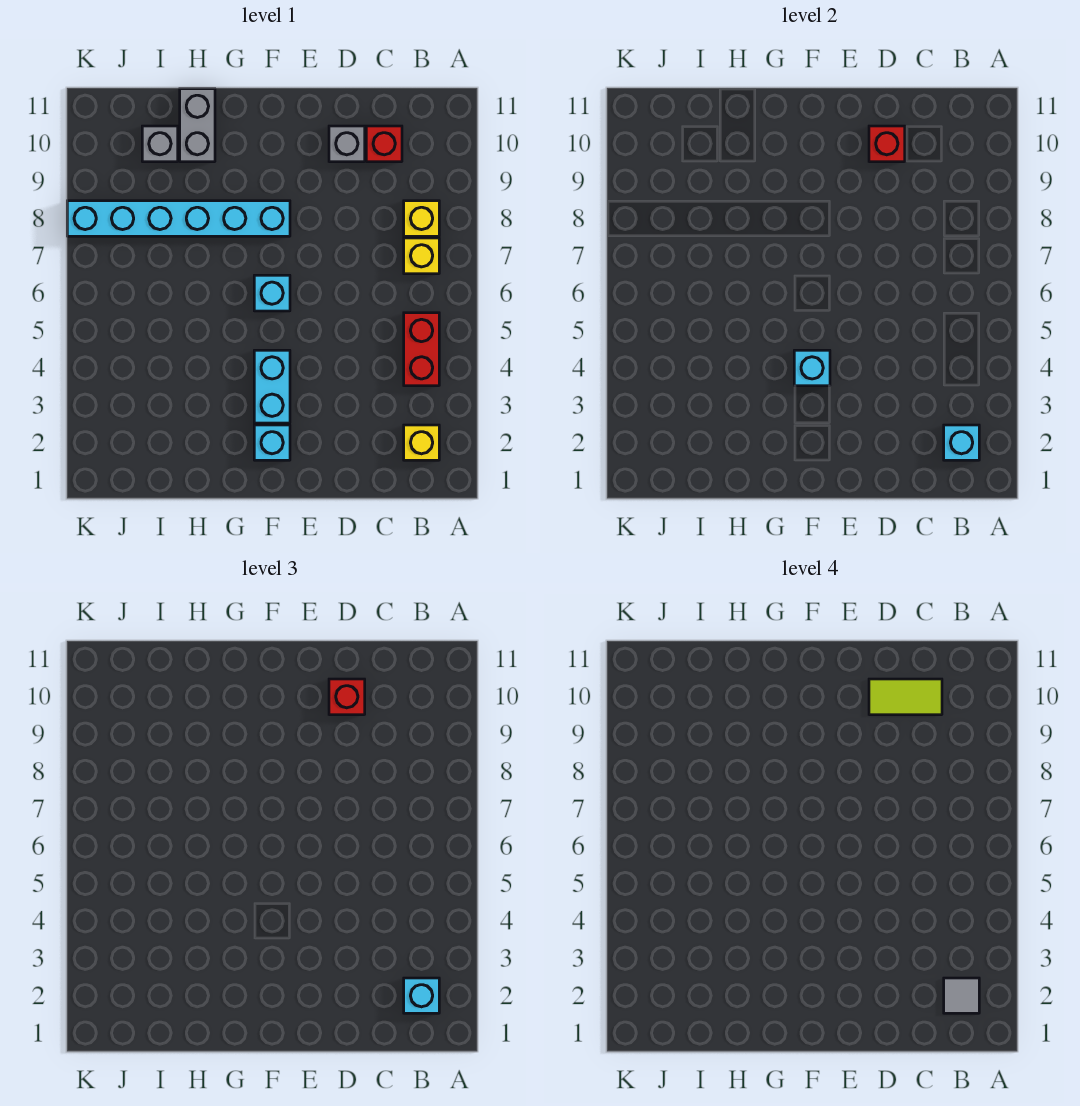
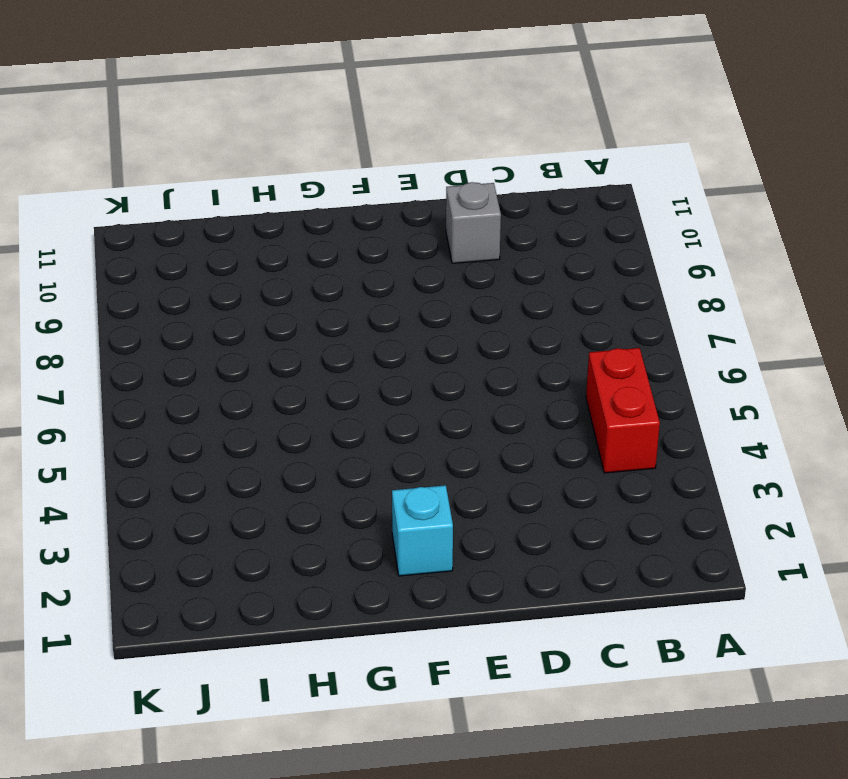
none -> yellow brick B2 level 1
none -> yellow brick B7 level 1
none -> yellow brick B8 level 1

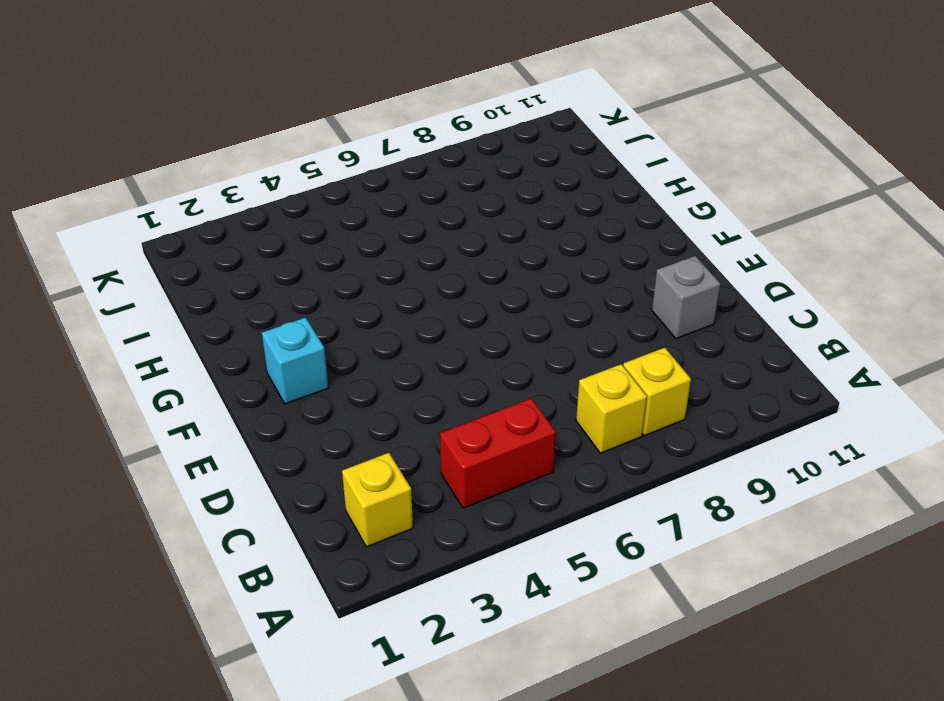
none -> red brick C10 level 1
none -> cyan brick F3:F4 level 1
none -> cyan brick F6 level 1

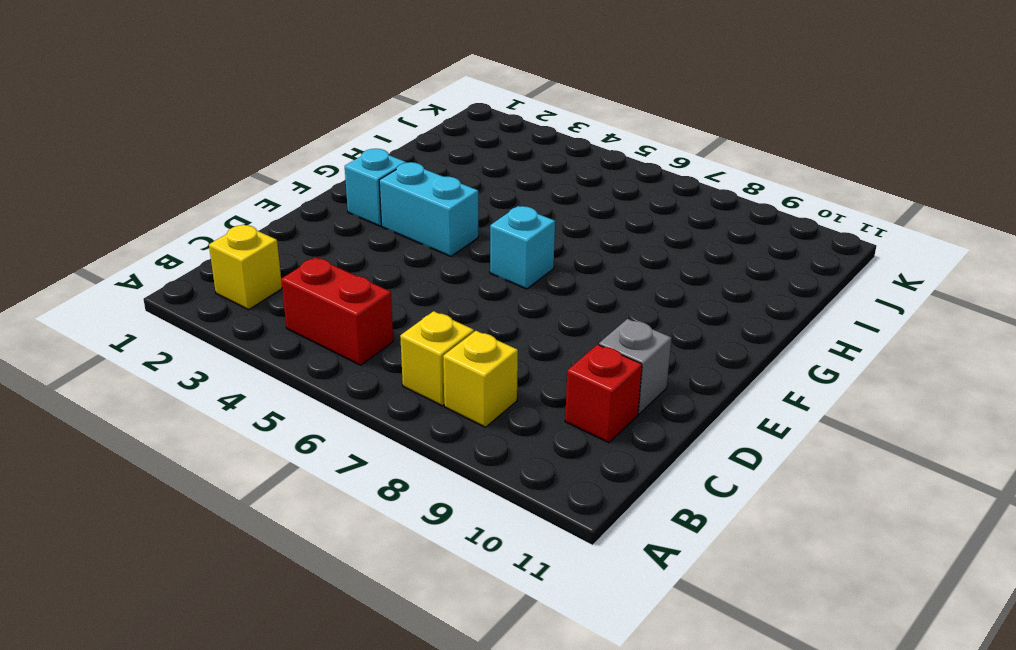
none -> cyan brick F8:K8 level 1
none -> grey brick H10:H11 level 1
none -> grey brick I10 level 1

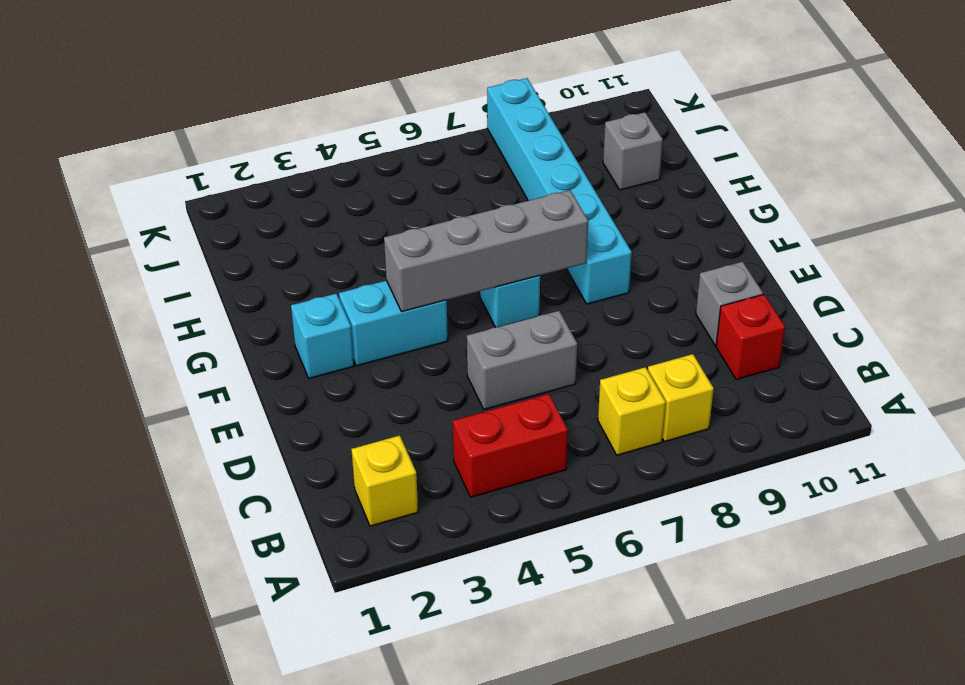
grey brick D5:D6 level 1 -> grey brick H10:H11 level 1
grey brick F4:F7 level 2 -> cyan brick F4 level 2
none -> cyan brick B2 level 2
none -> red brick D10 level 2
none -> cyan brick B2 level 3

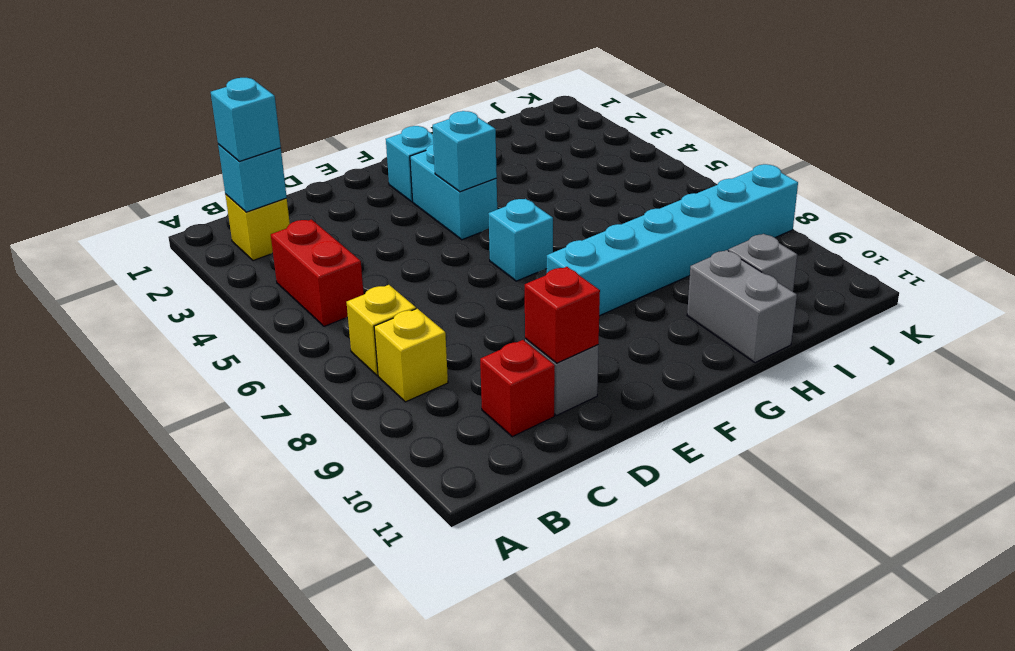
none -> red brick D10 level 3
none -> grey tile B2 level 4
none -> lime tile C10:D10 level 4

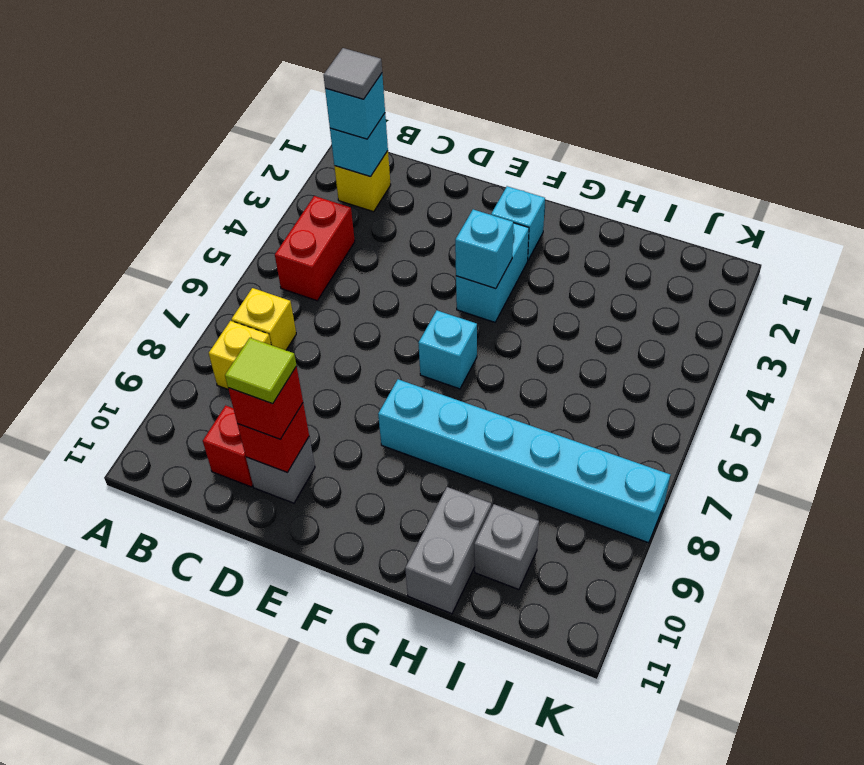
lime tile D10 level 4 -> lime tile C10:D10 level 4

